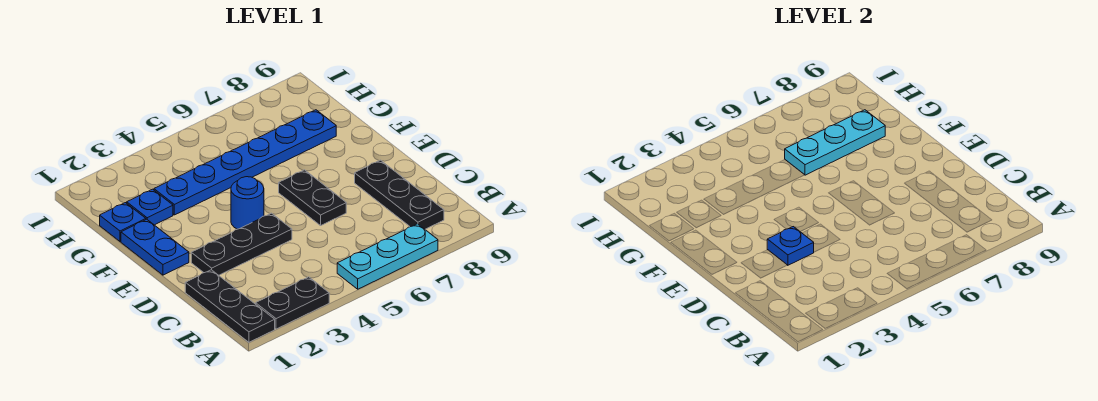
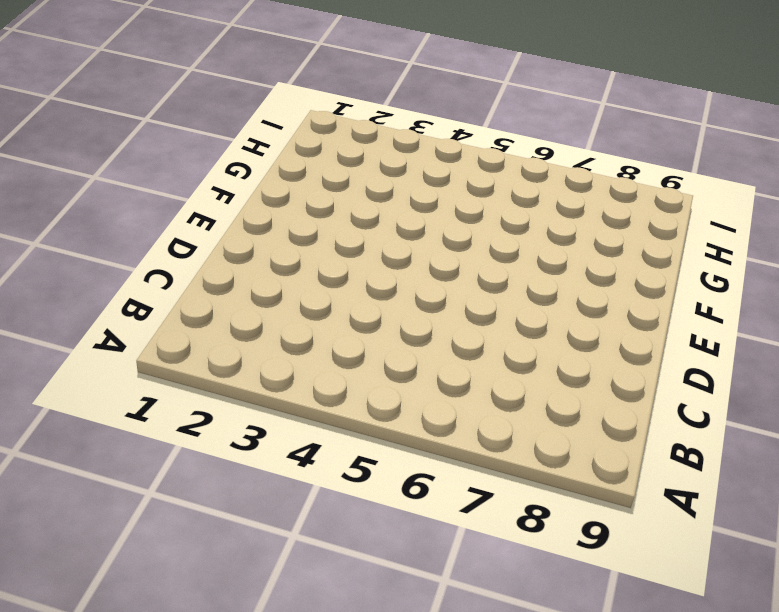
none -> black plate A1:C1 level 1
none -> black plate A2:A3 level 1
none -> cyan plate A5:A7 level 1

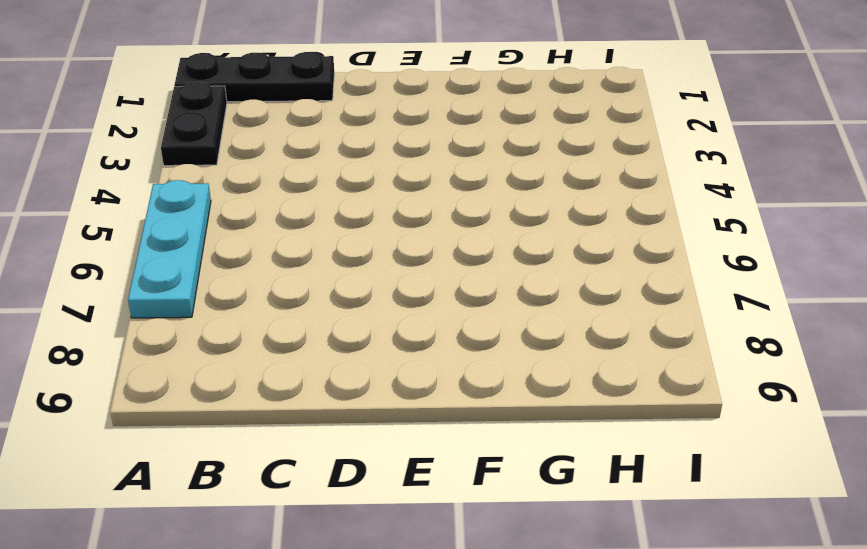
none -> black plate B8:D8 level 1
none -> black plate D2:D4 level 1
none -> black plate D6:E6 level 1

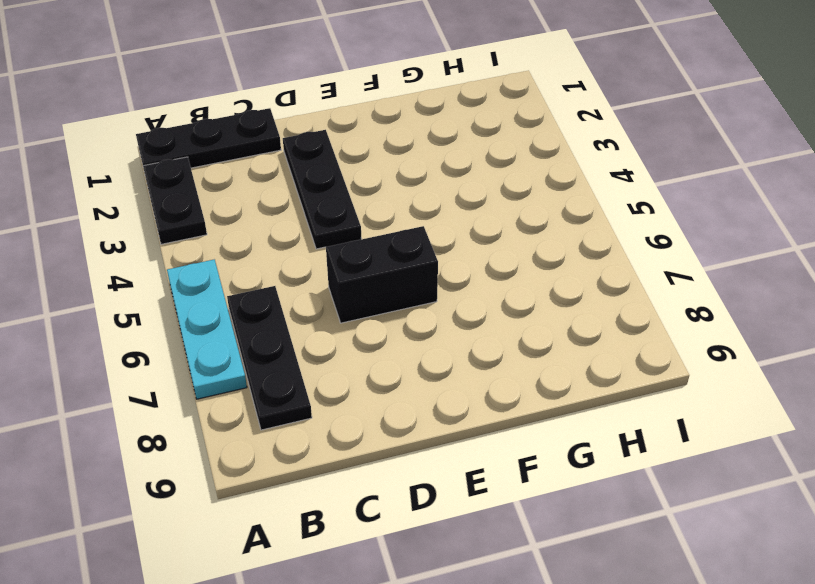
black plate B6:B8 level 1 -> black plate B8:D8 level 1
black brick D6:E6 level 1 -> black plate D6:E6 level 1
none -> blue plate E1:F1 level 1
none -> blue round brick E4 level 1
none -> blue plate G1 level 1

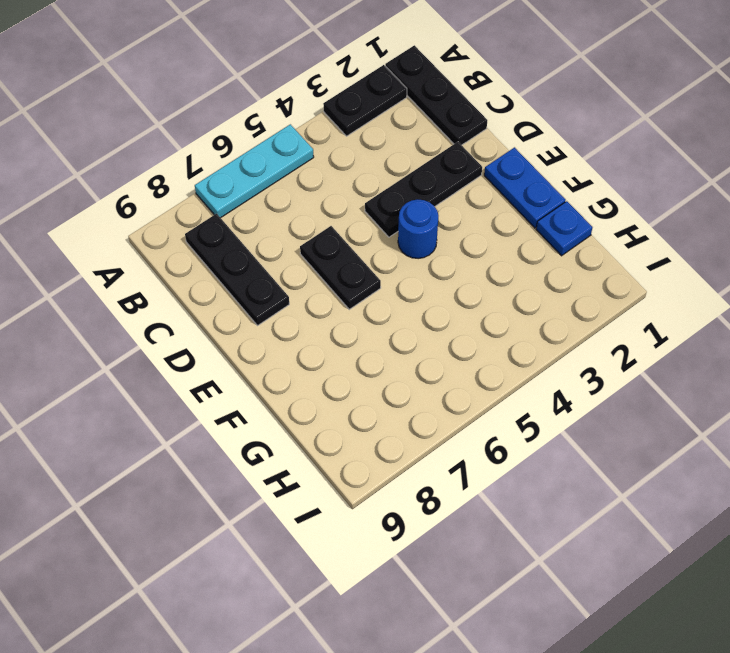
none -> blue plate G2 level 1
none -> blue plate G3:G8 level 1
none -> blue plate D3 level 2

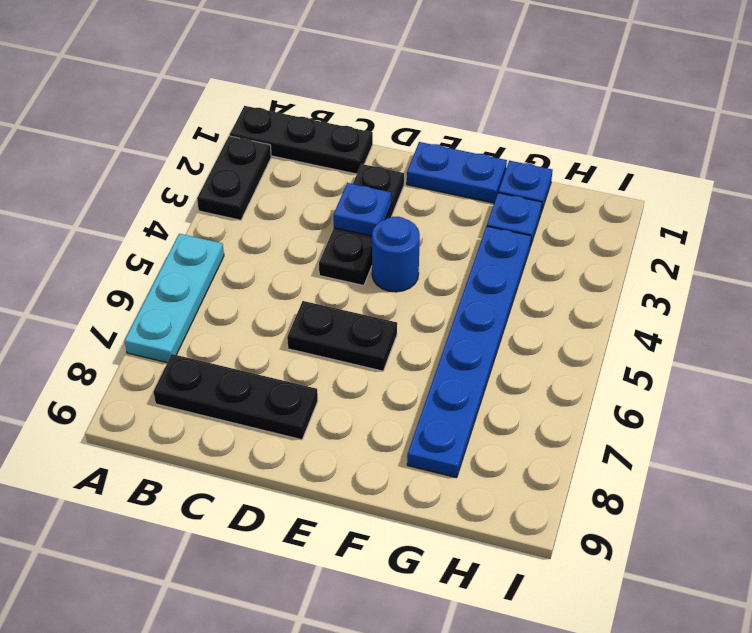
none -> cyan plate G6:G8 level 2

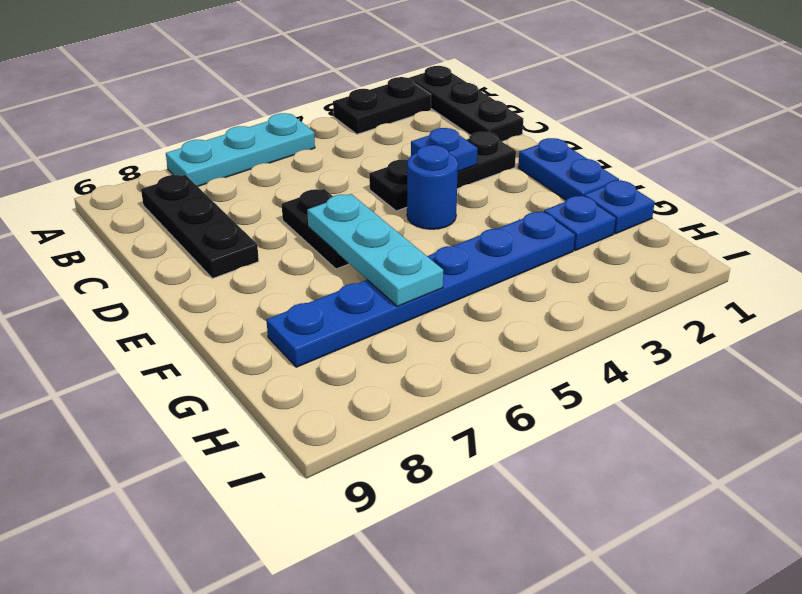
cyan plate E6:G6 level 2 -> cyan plate G6:G8 level 2

